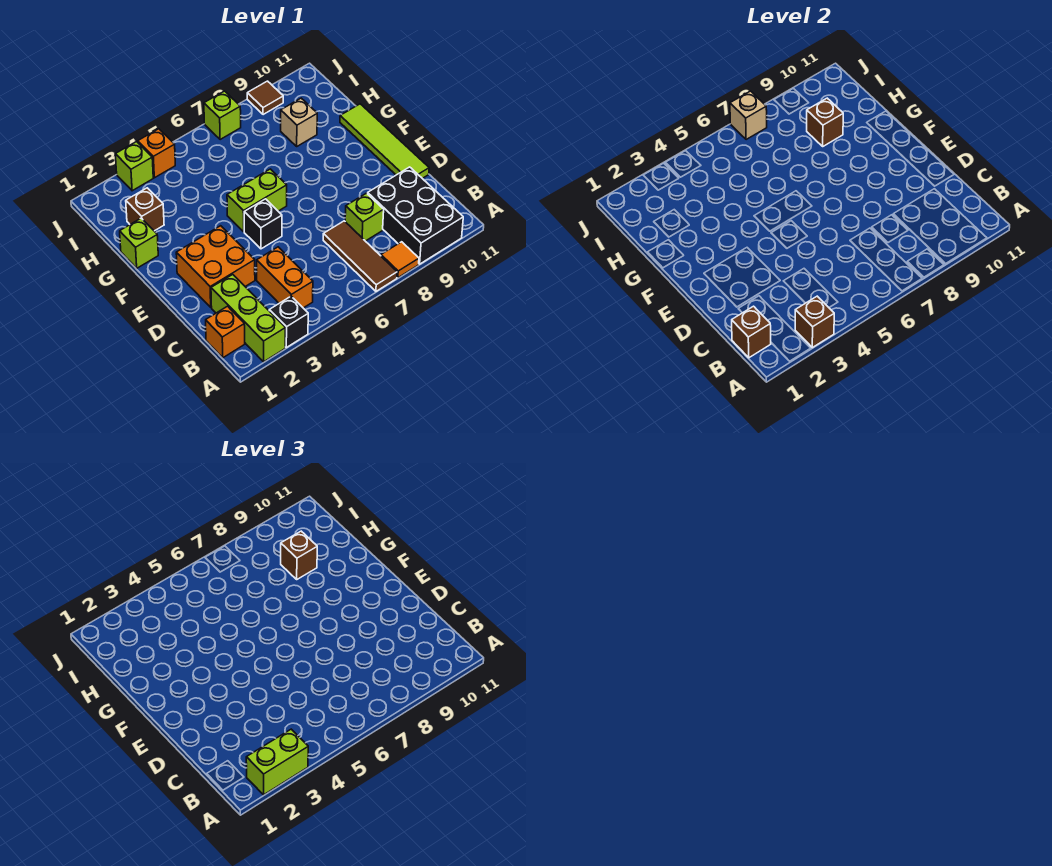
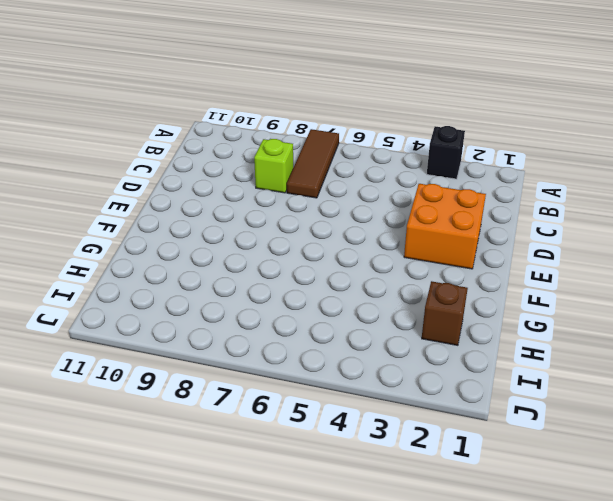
none -> lime brick A2:C2 level 1
none -> orange tile A8 level 1
none -> black brick A9:C10 level 1

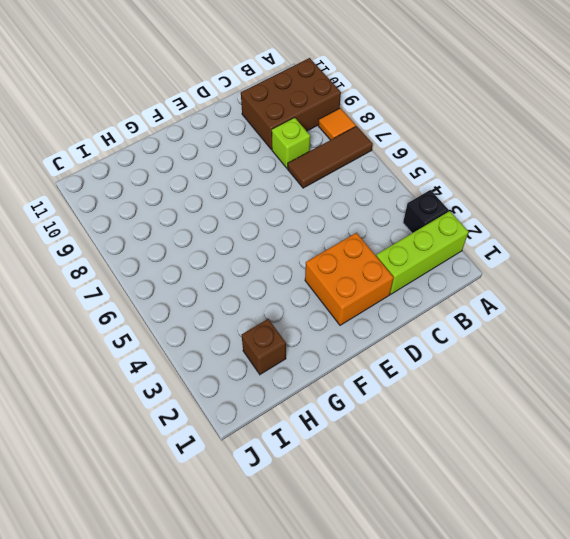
brown brick A9:C10 level 1 -> black brick A9:C10 level 1
none -> orange brick B1 level 1
none -> orange brick B4:C4 level 1
none -> lime tile D11:G11 level 1

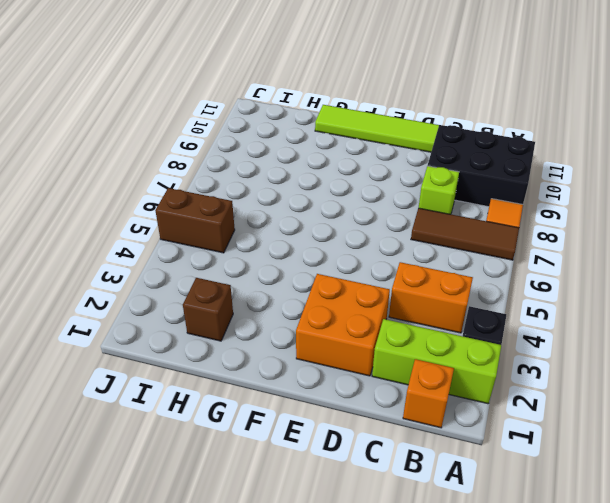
brown brick I5:J5 level 1 -> none
none -> black brick E5 level 1
none -> lime brick F5:F6 level 1
none -> lime brick G1 level 1

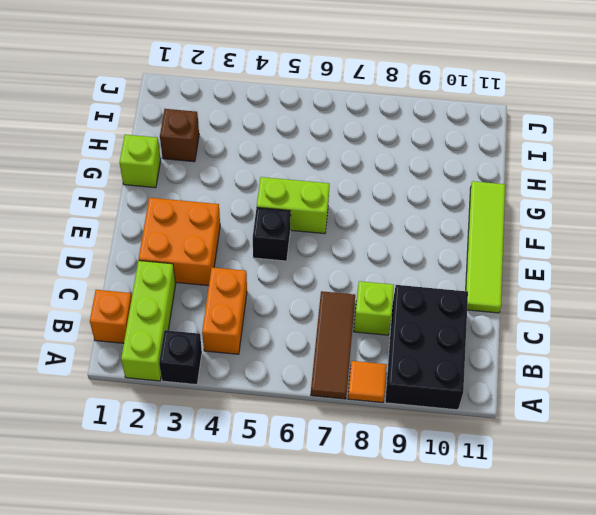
none -> tan brick H9 level 1
none -> lime brick J3 level 1
none -> orange brick J4 level 1

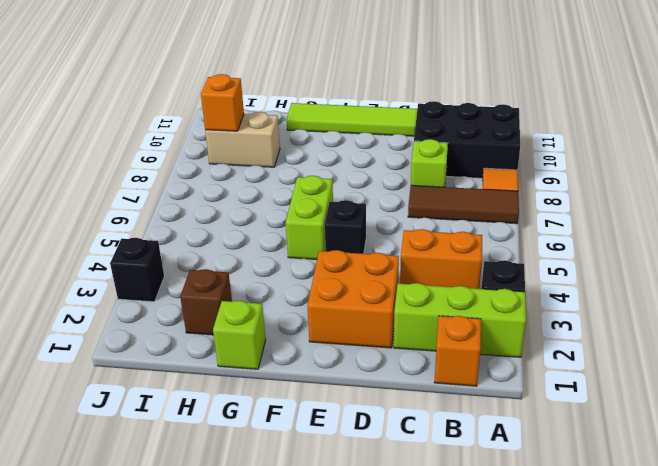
tan brick H9:I9 level 1 -> tan brick H9 level 1
orange brick I9 level 2 -> orange brick J4 level 1
black brick J3 level 1 -> lime brick J3 level 1
none -> lime brick J7 level 1
none -> brown tile J9 level 1
none -> brown brick A3 level 2

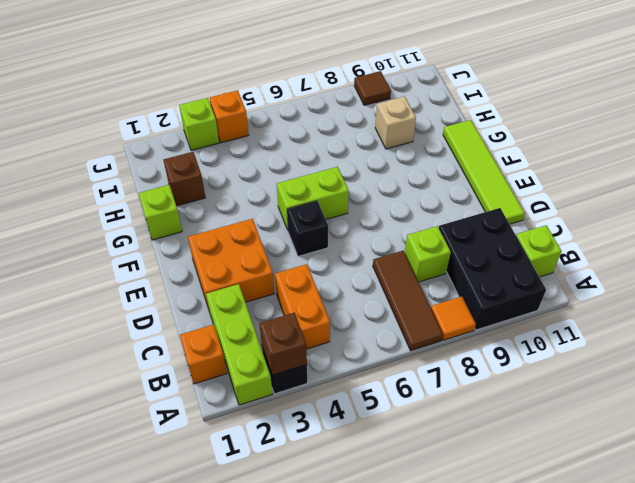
lime brick B11 level 1 -> lime brick J7 level 1
none -> brown brick B1 level 2
none -> brown brick H9 level 2
none -> tan brick J7 level 2

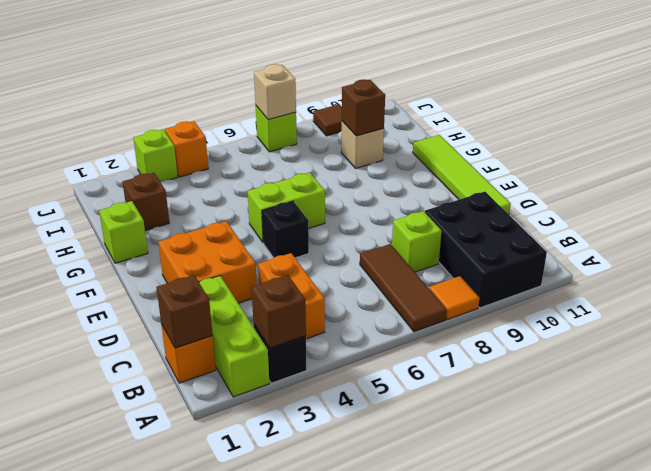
none -> lime brick A2:A3 level 3
none -> brown brick H9 level 3

